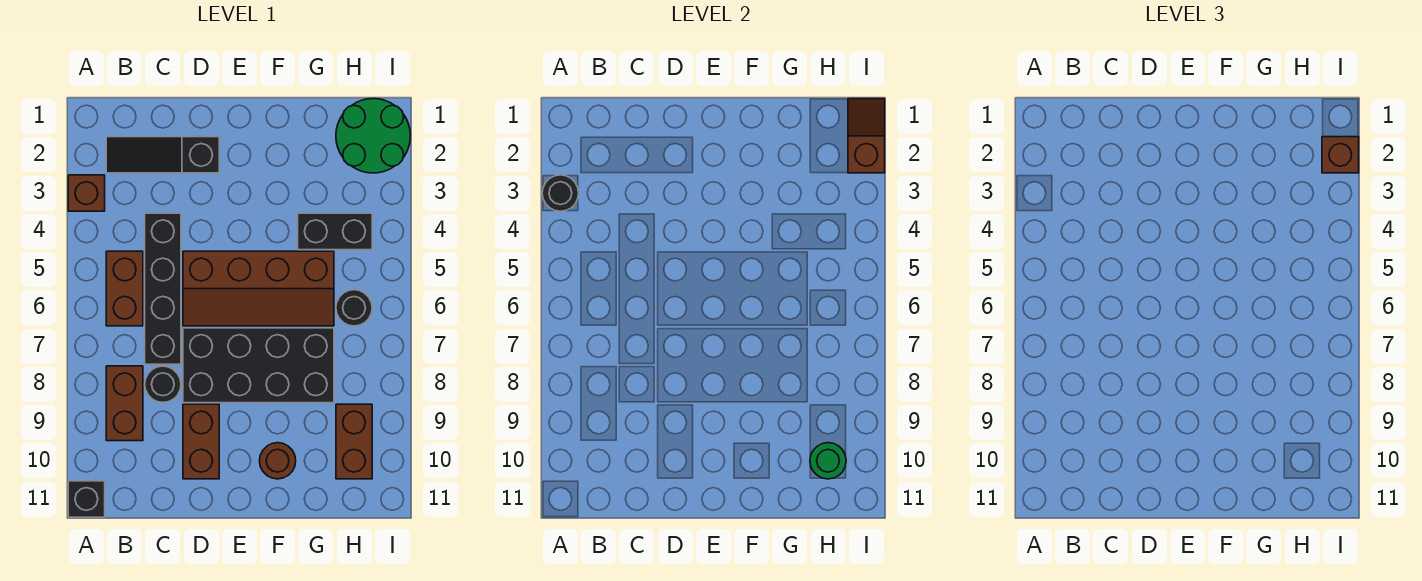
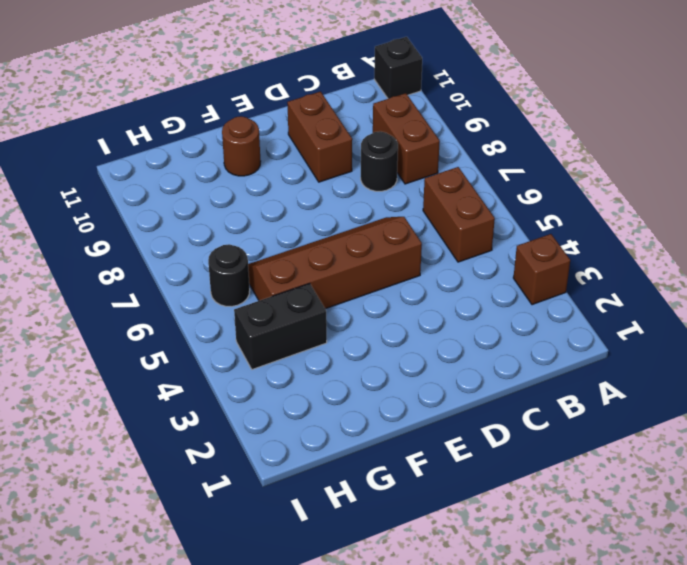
none -> black slope B2:D2 level 1 top D
none -> black brick C4:C7 level 1
none -> black brick D7:G8 level 1

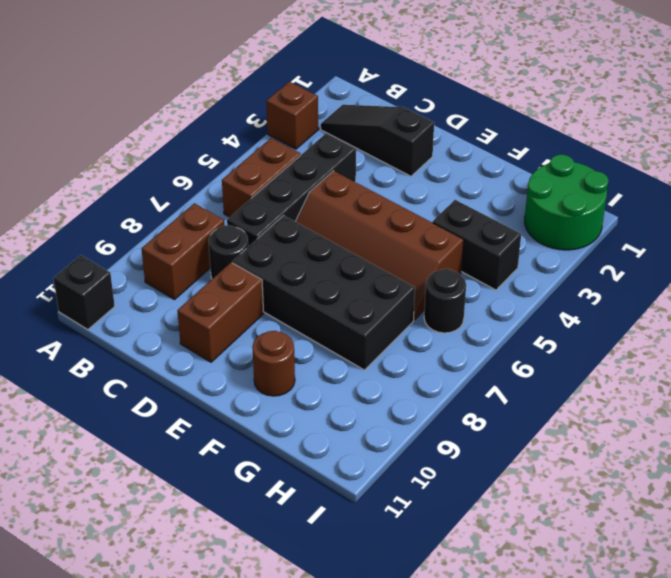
none -> brown brick H9:H10 level 1
none -> black round brick A3 level 2
none -> green round brick H10 level 2

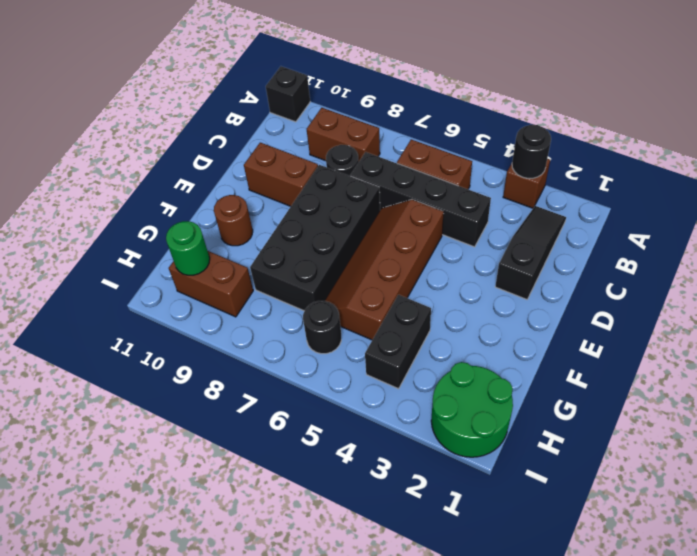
none -> brown slope I1:I2 level 2 top 2
none -> brown brick I2 level 3

